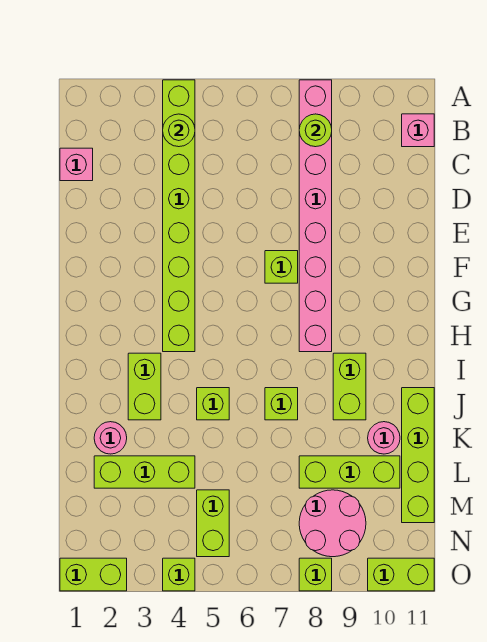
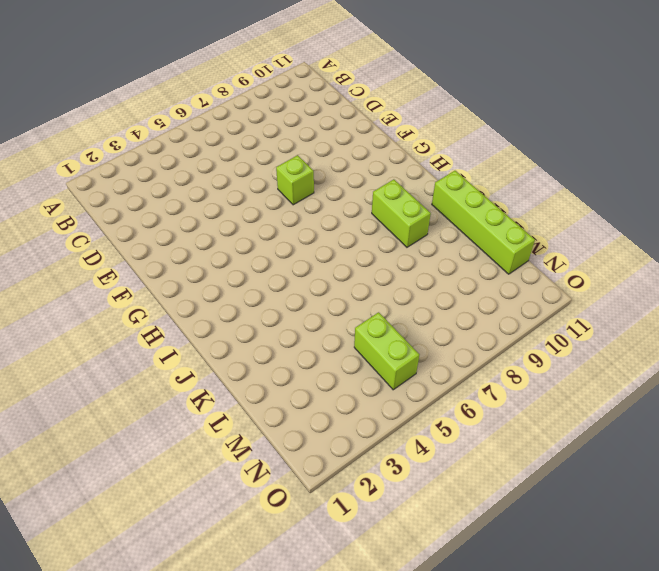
none -> lime brick A4:H4 level 1
none -> pink brick A8:H8 level 1
none -> pink brick B11 level 1

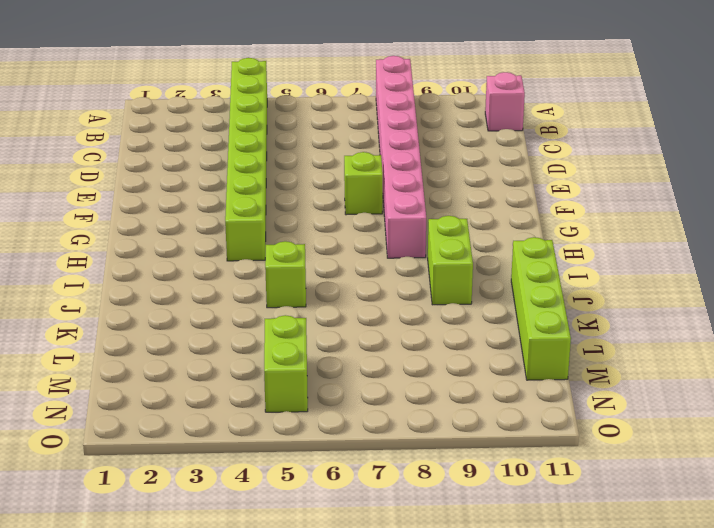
none -> pink brick C1 level 1
none -> lime brick I3:J3 level 1
none -> lime brick J7 level 1

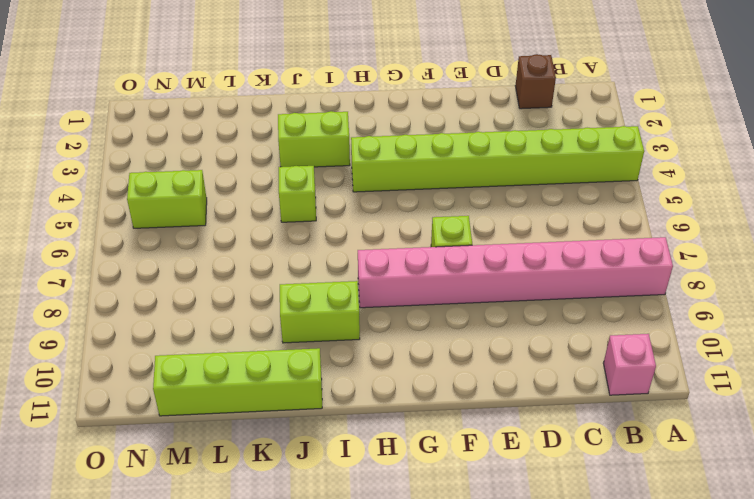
brown brick C1 level 1 -> pink brick C1 level 1
none -> lime brick J7 level 1
none -> pink round brick K2 level 1
none -> pink round brick K10 level 1

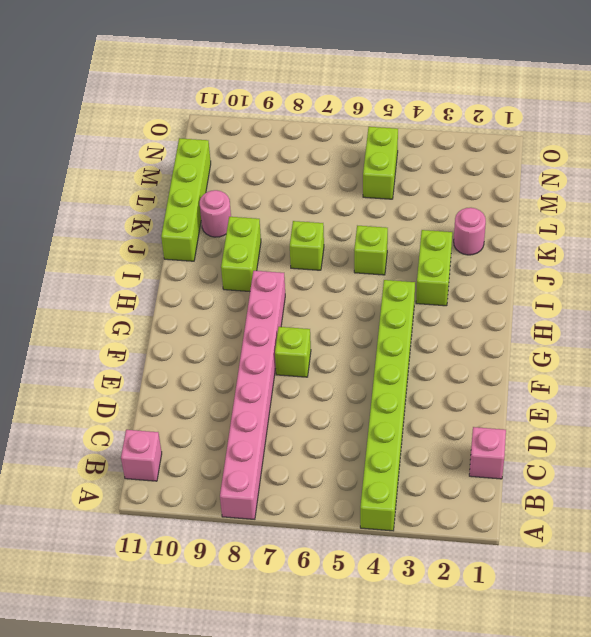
none -> lime brick L2:L4 level 1
none -> lime brick L8:L10 level 1
none -> pink round brick M8:N9 level 1

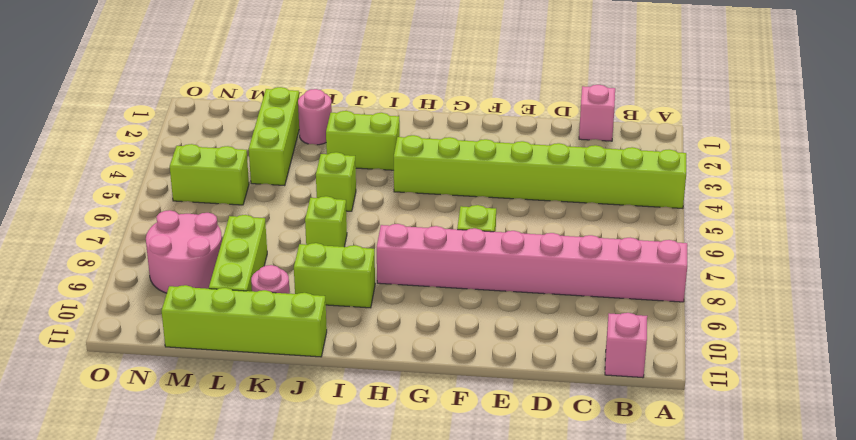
none -> lime brick O1:O2 level 1
none -> lime brick O4 level 1
none -> lime brick O8 level 1

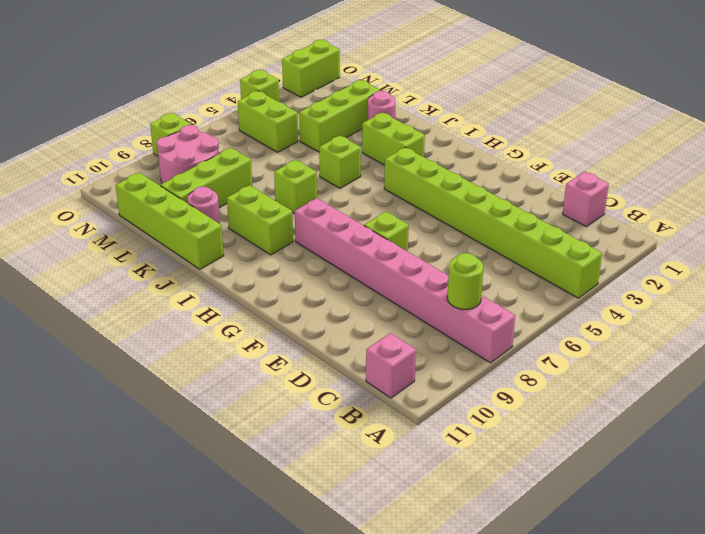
none -> lime brick O10:O11 level 1
none -> lime round brick B4 level 2

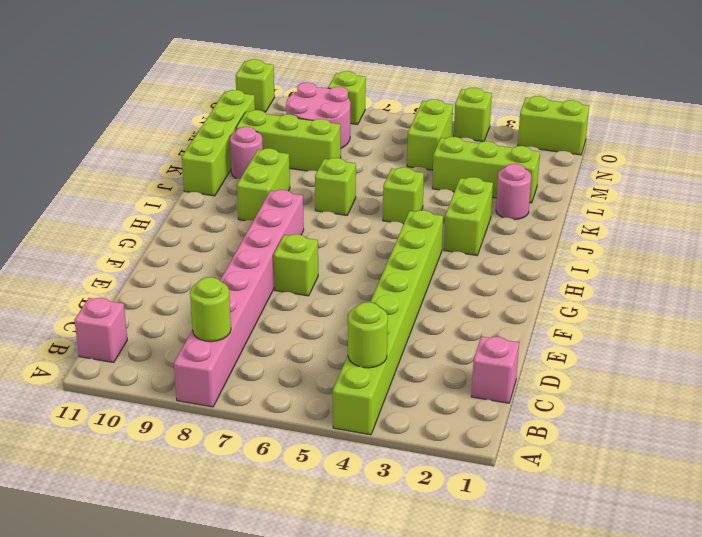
lime brick O11 level 1 -> lime brick O10:O11 level 1

